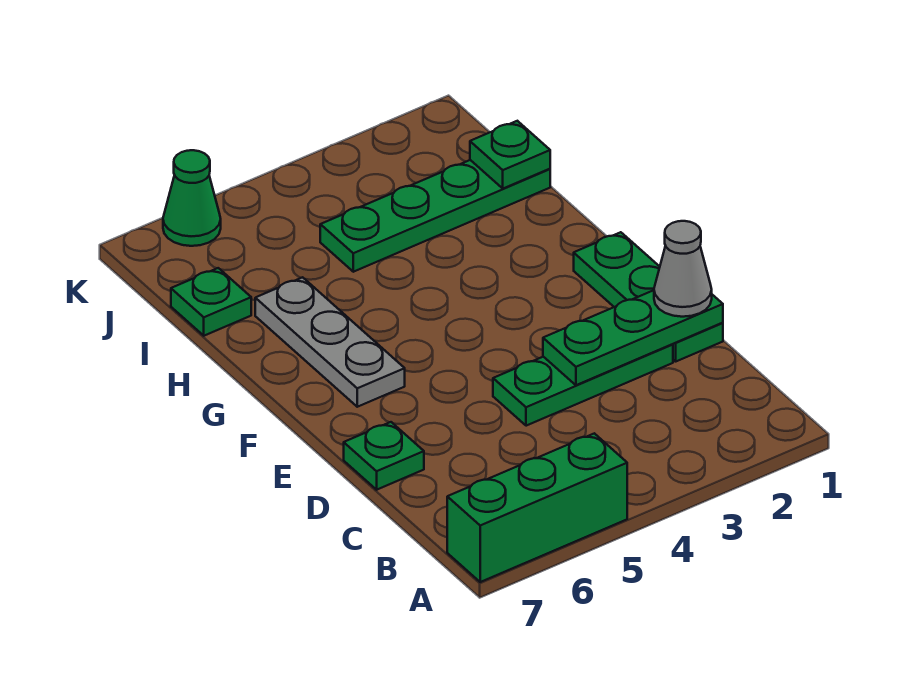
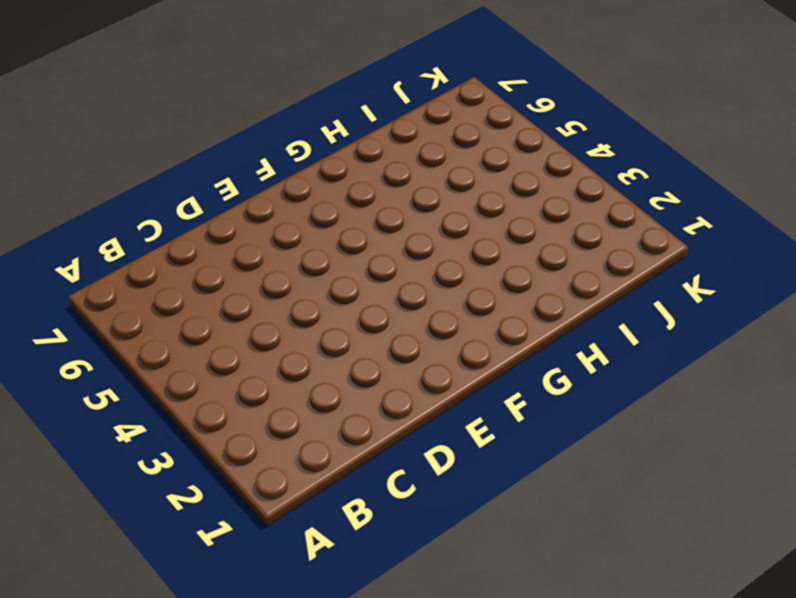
none -> green brick A5:A7 level 1
none -> green plate D1:F1 level 1

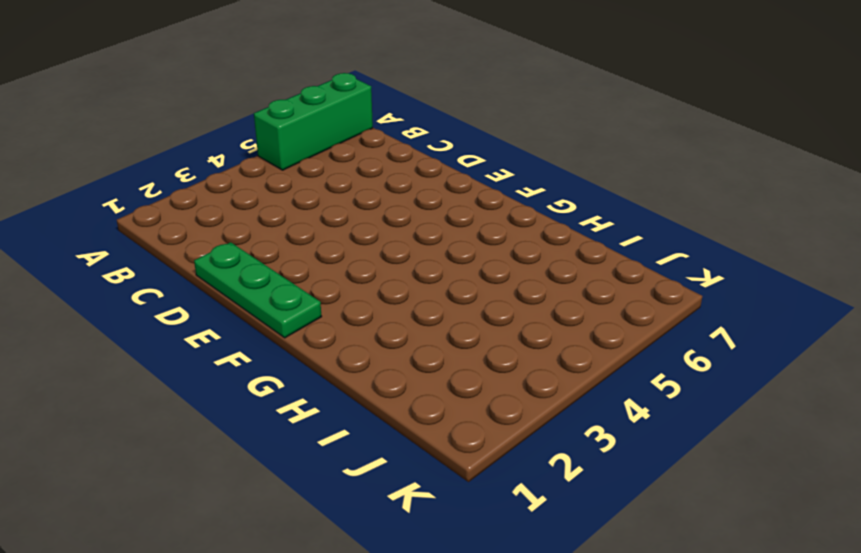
none -> green plate D2:D4 level 1
none -> green plate D7 level 1

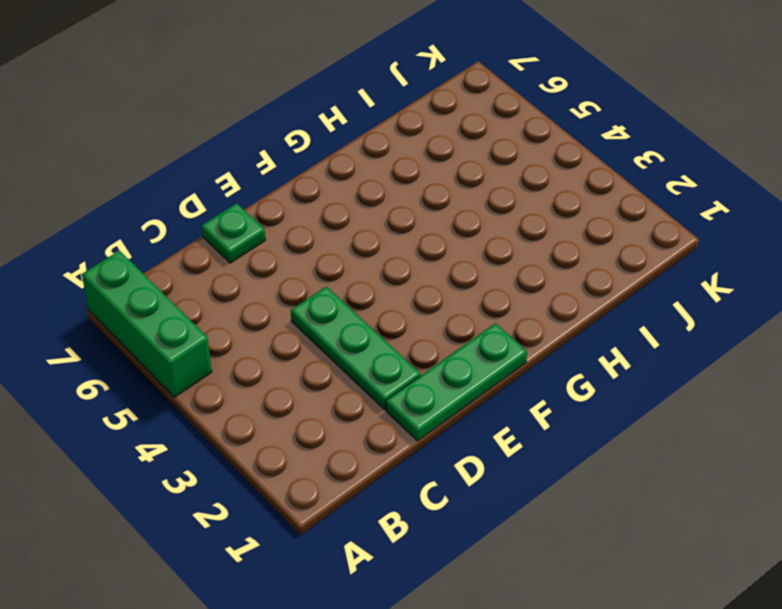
none -> grey plate F6:H6 level 1
none -> green plate I1:I4 level 1

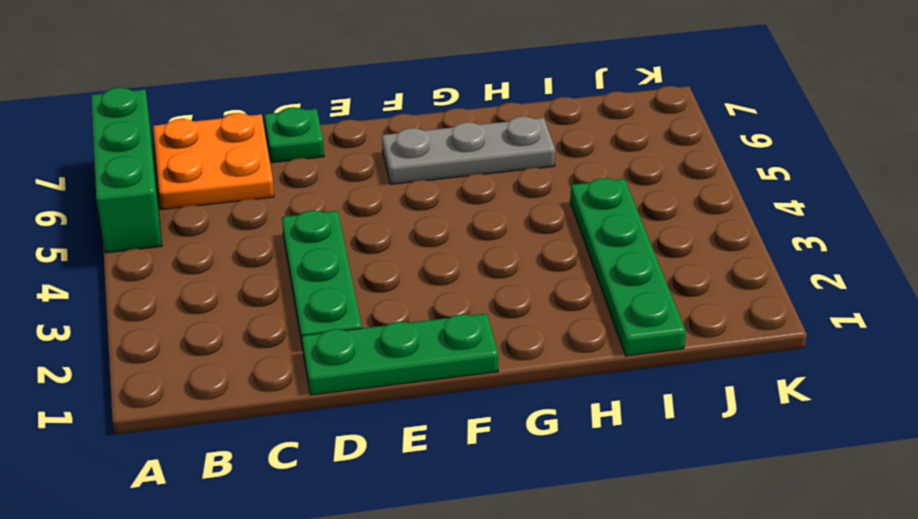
orange plate B6:C7 level 1 -> none
none -> green plate I7 level 1
none -> green cone K6 level 1

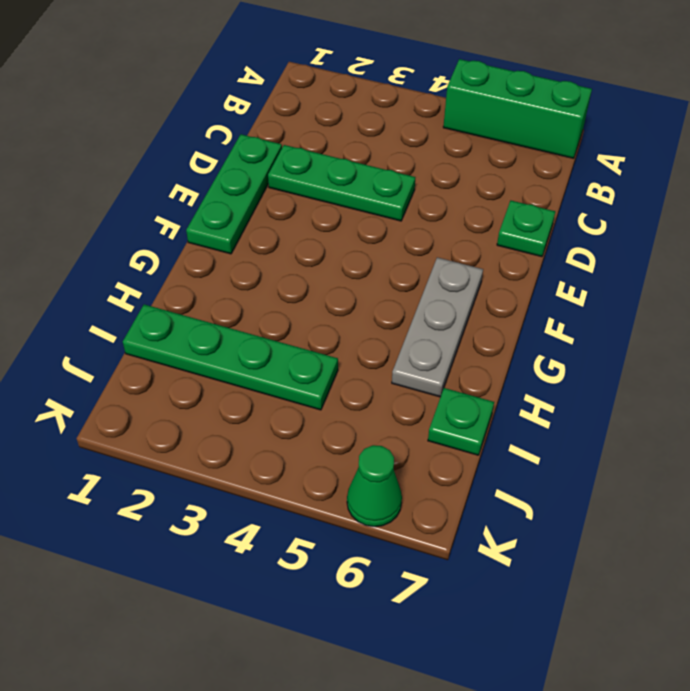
none -> green plate D1:D3 level 2
none -> green plate I1 level 2

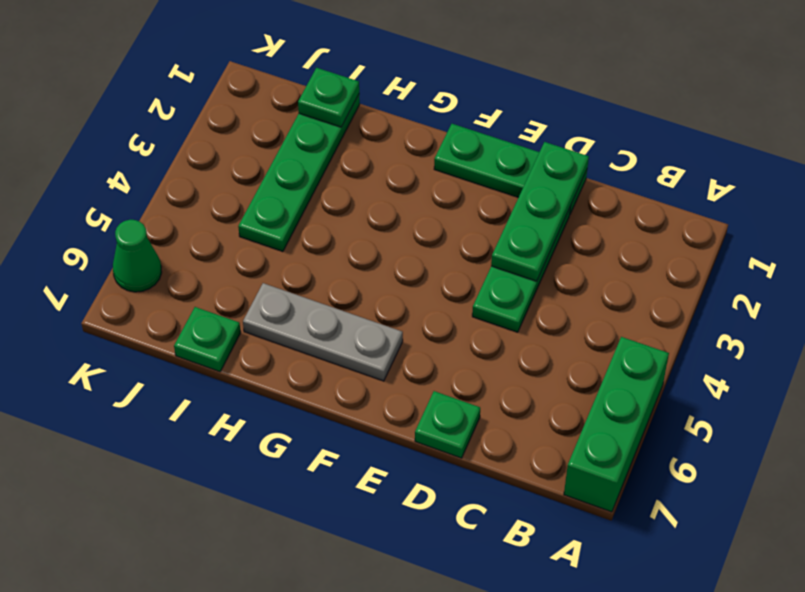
none -> grey cone D1 level 3

